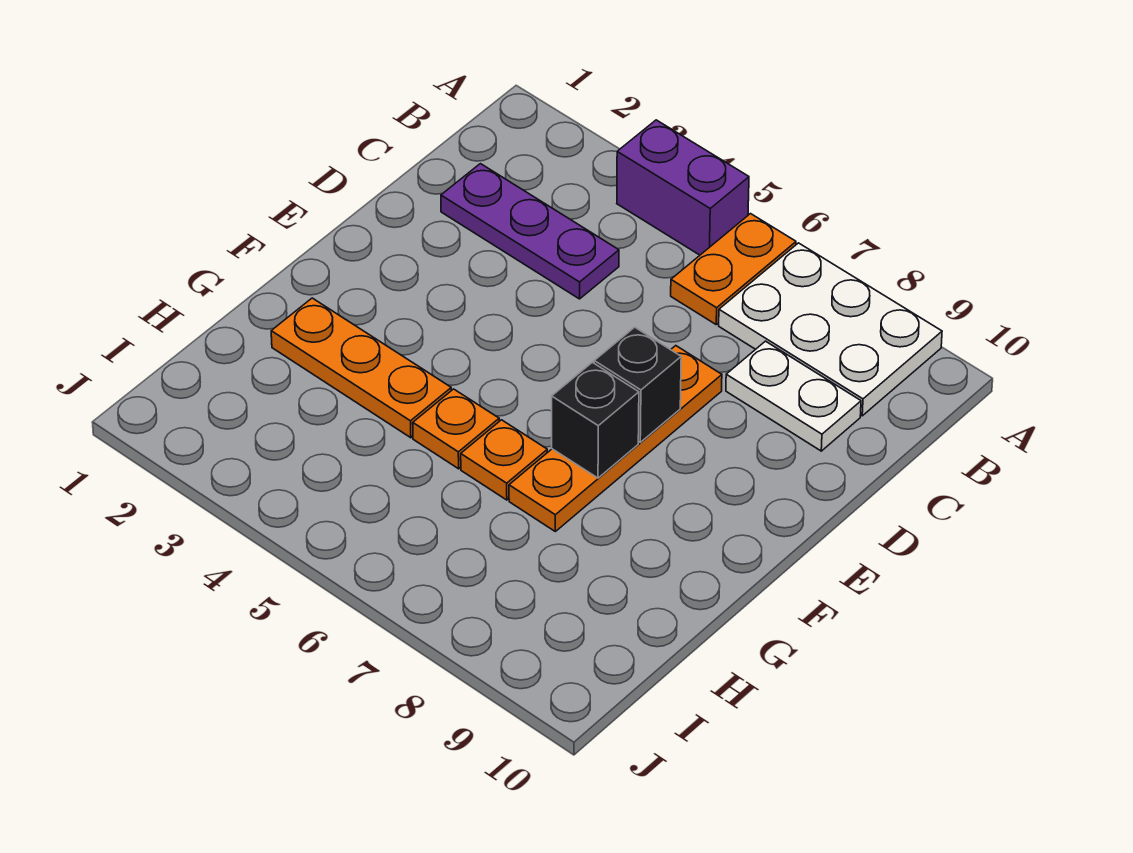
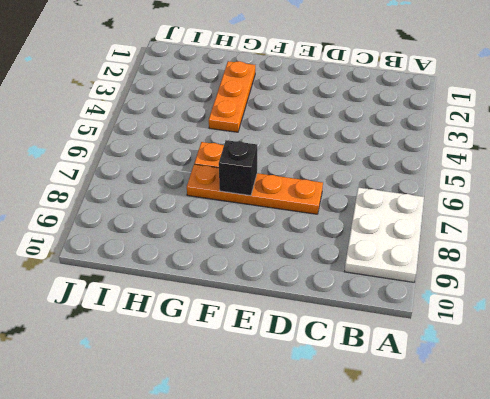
none -> purple brick A4:A5 level 1
none -> orange plate A6:B6 level 1

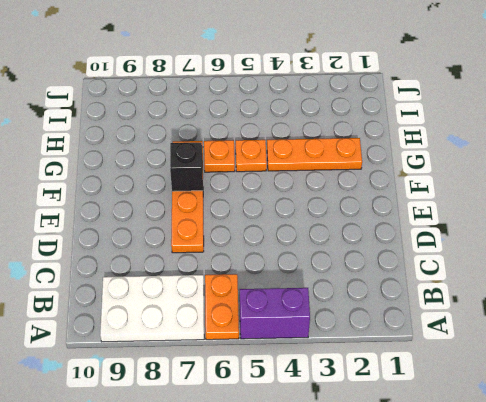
none -> purple plate C2:C4 level 1
none -> white plate C8:C9 level 1

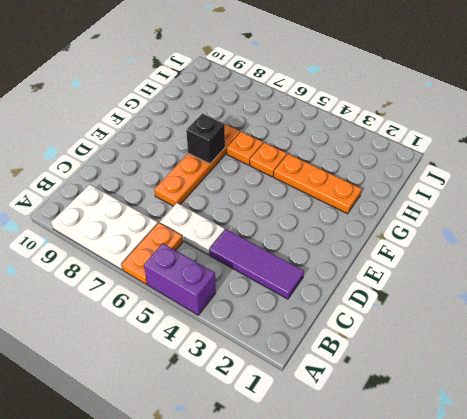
purple tile C2:C4 level 1 -> purple plate C2:C4 level 1
white plate C5:C6 level 1 -> white plate C8:C9 level 1
none -> black brick E7 level 2

